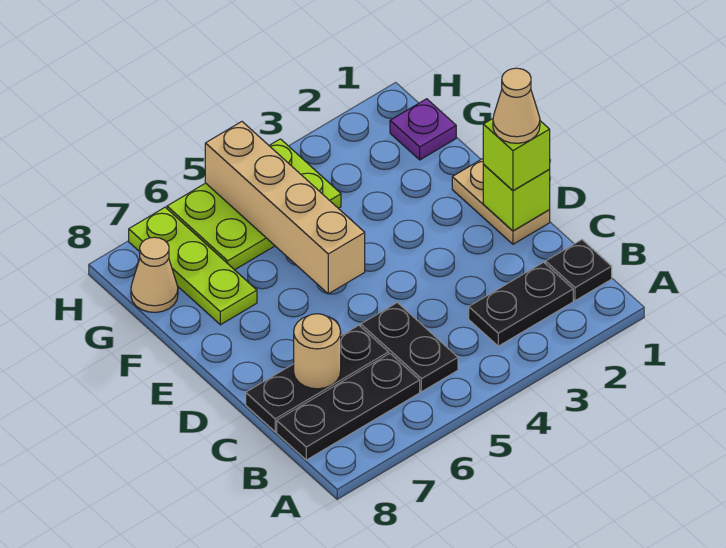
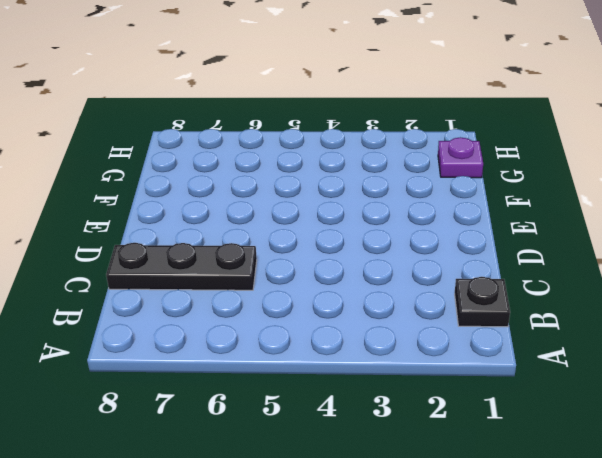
none -> black plate B2:B3 level 1
none -> black plate B5:C5 level 1
none -> black plate B6:B8 level 1

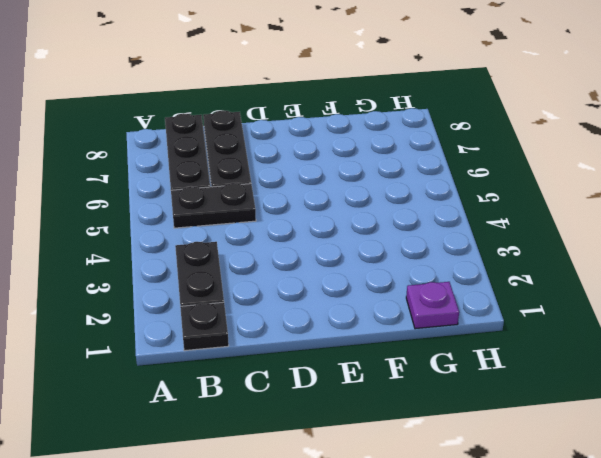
none -> tan plate D1:E1 level 1
none -> lime plate F7:H7 level 1
none -> lime plate G4:H6 level 1

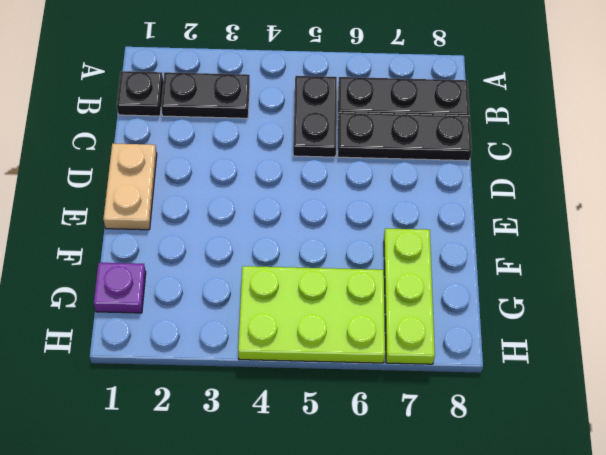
none -> tan cone G8 level 1
none -> tan round brick C7 level 2
none -> lime brick D1 level 2

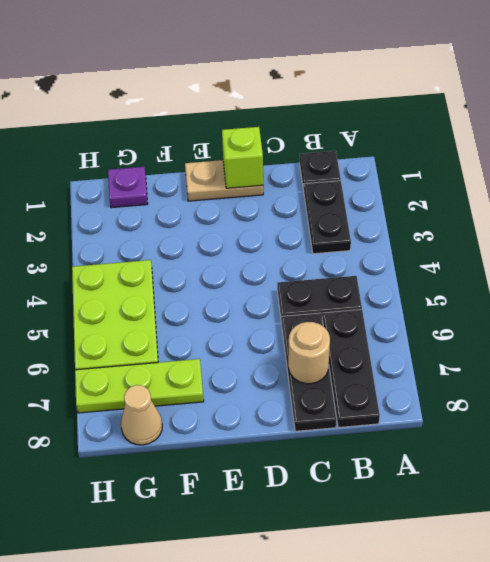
none -> tan brick E5:H5 level 2
none -> lime brick D1 level 3
none -> tan cone D1 level 4

